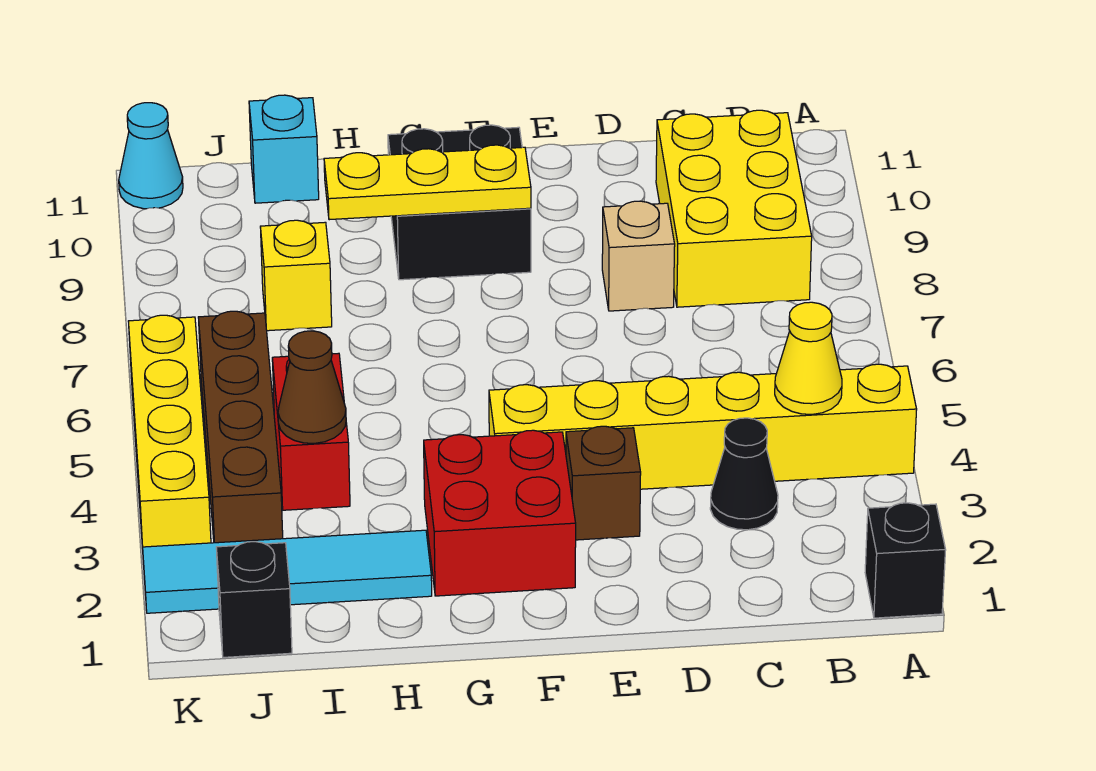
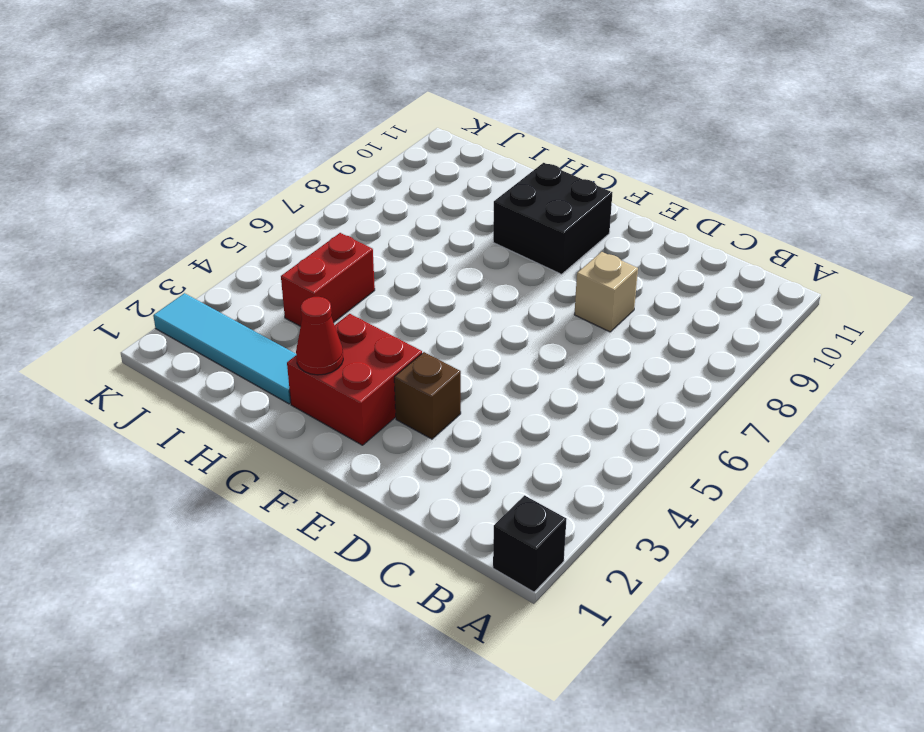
red cone G2 level 2 -> none
none -> yellow brick A4:F4 level 1
none -> yellow brick B8:C10 level 1
none -> black cone C3 level 1

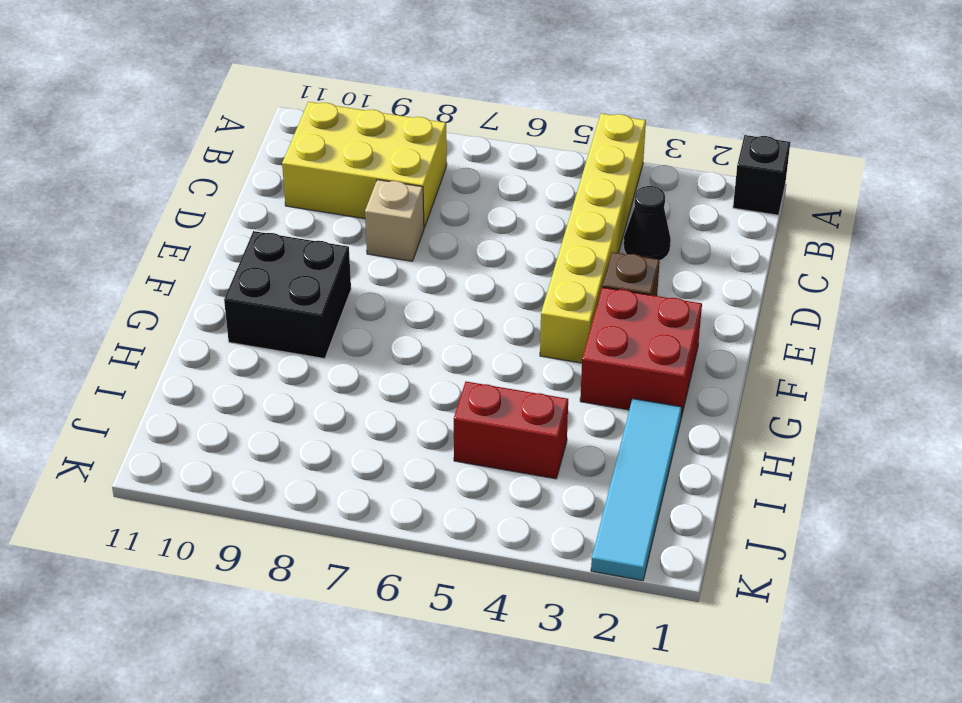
none -> yellow brick I8 level 1
none -> cyan brick I11 level 1
none -> black brick J1 level 1

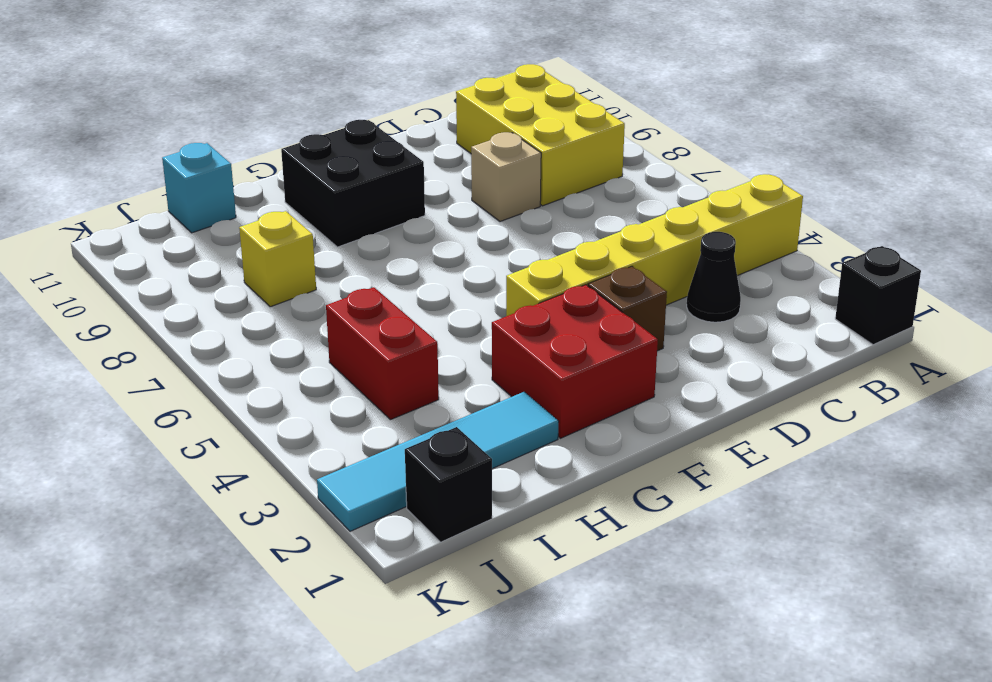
none -> brown brick J3:J6 level 1
none -> yellow brick K3:K6 level 1
none -> cyan cone K11 level 1

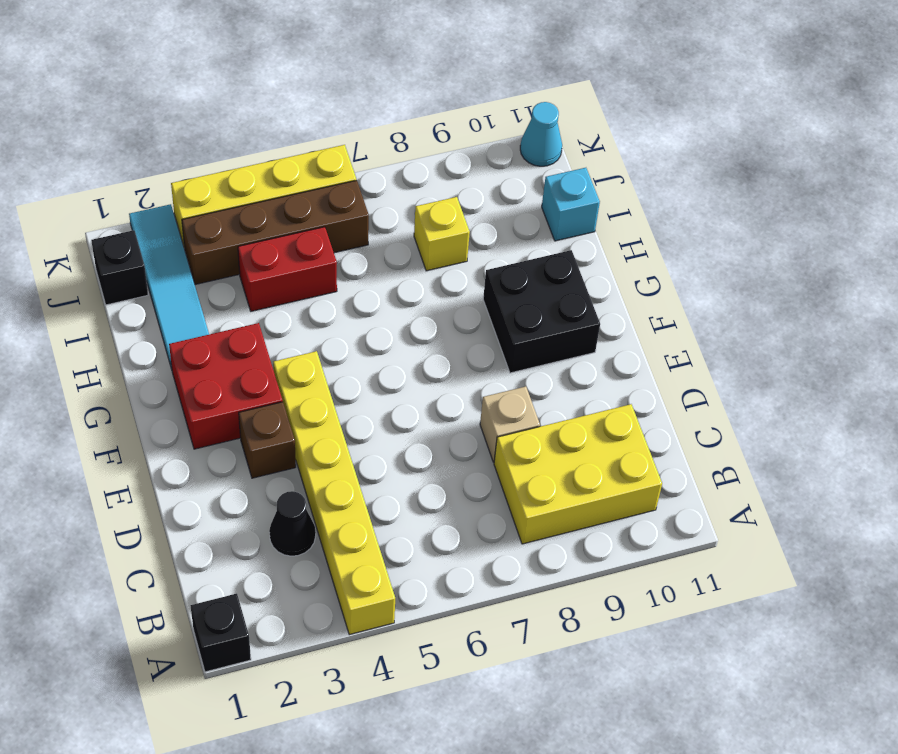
none -> yellow cone B4 level 2
none -> yellow plate F9:H9 level 2
none -> brown cone I4 level 2

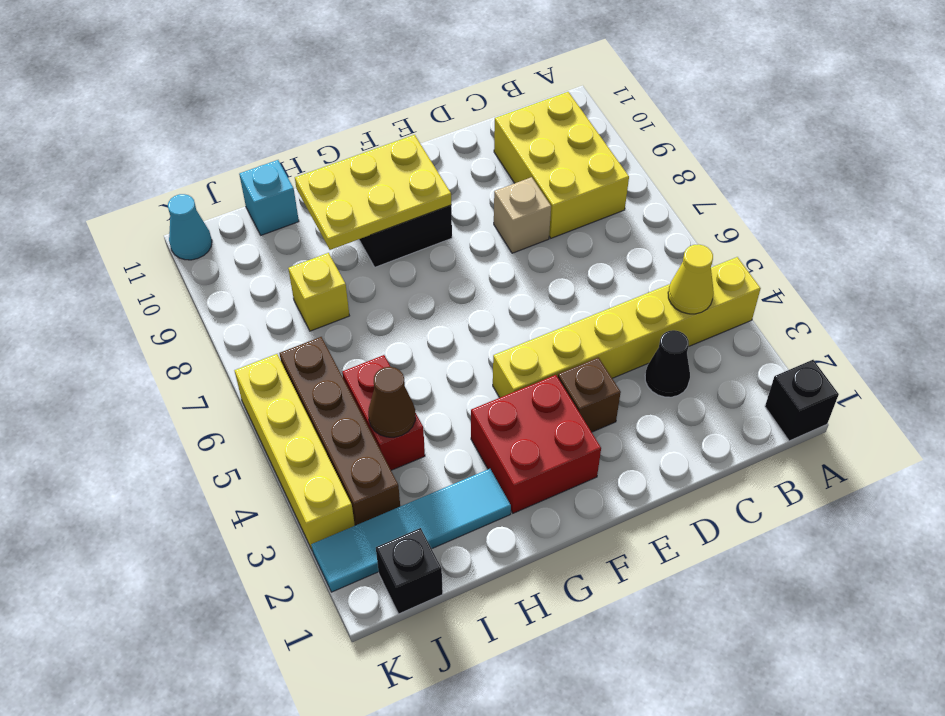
yellow plate F9:H10 level 2 -> yellow plate F9:H9 level 2

